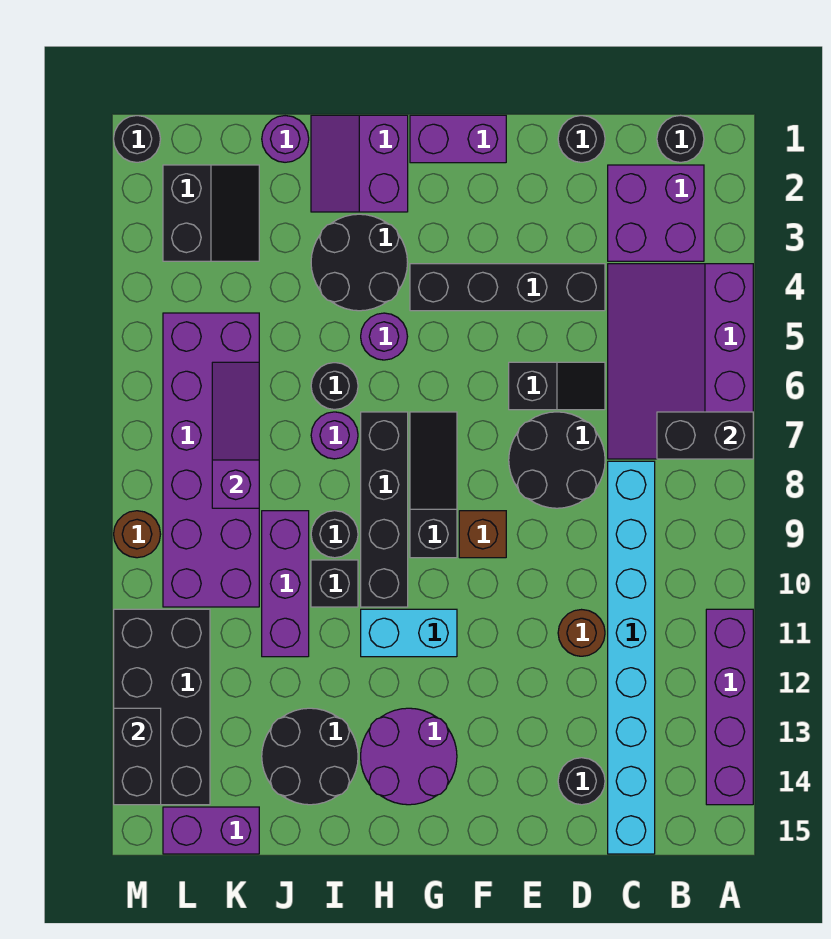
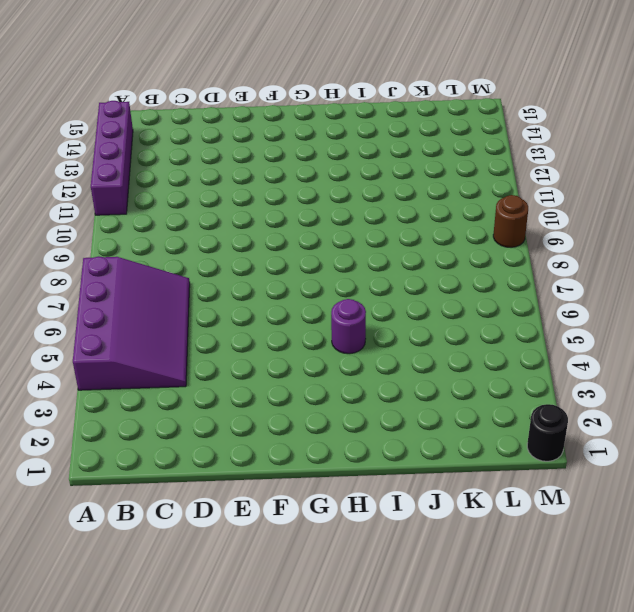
none -> black round brick B1 level 1
none -> purple brick B2:C3 level 1
none -> cyan brick C8:C15 level 1
none -> black round brick D1 level 1

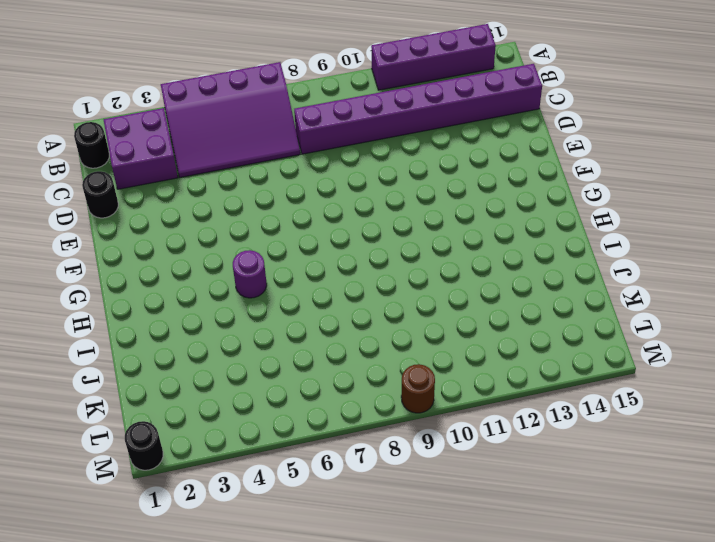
purple brick C8:C15 level 1 -> cyan brick C8:C15 level 1
none -> black brick D4:G4 level 1
none -> black slope D6:E6 level 1 top E
none -> black round brick D7:E8 level 1
none -> brown round brick D11 level 1

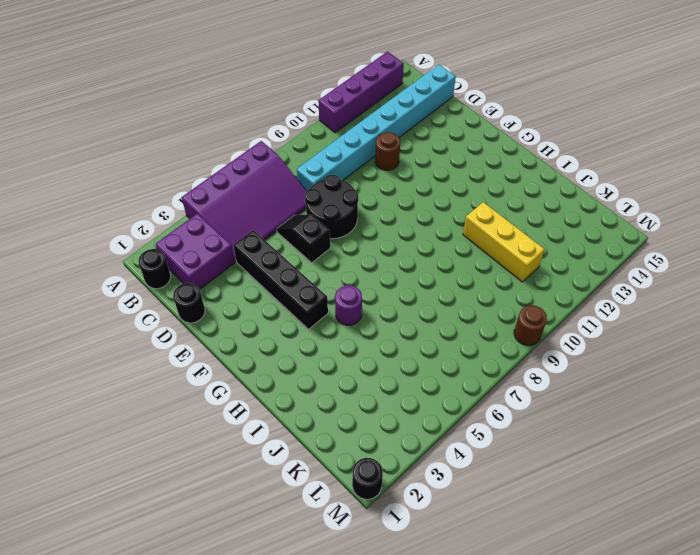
yellow brick I11:K11 level 1 -> purple brick J9:J11 level 1
none -> black round brick D14 level 1
none -> purple brick F1:G1 level 1
none -> brown brick F9 level 1
none -> black slope G7:G9 level 1 top 9

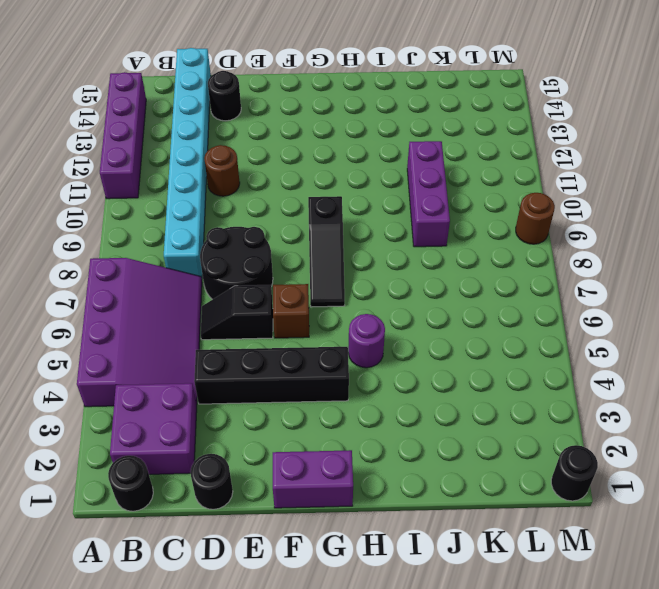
brown brick F6 level 1 -> brown brick F9 level 1
none -> cyan brick G11:H11 level 1
none -> purple round brick G13:H14 level 1
none -> purple slope H1:I2 level 1 top H
none -> black round brick H3:I4 level 1

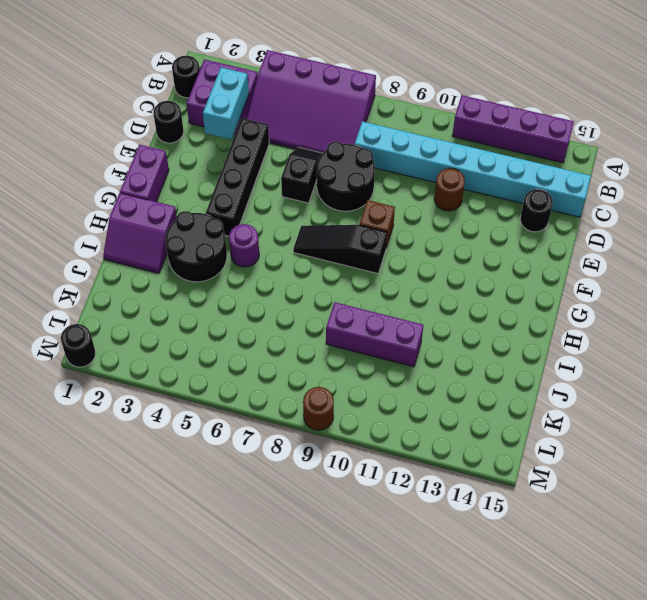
cyan brick C3:D3 level 2 -> cyan brick G11:H11 level 1
none -> purple round brick G13:H14 level 1
none -> black brick H7:H10 level 1
none -> black round brick I6 level 1
none -> purple round brick I7 level 1

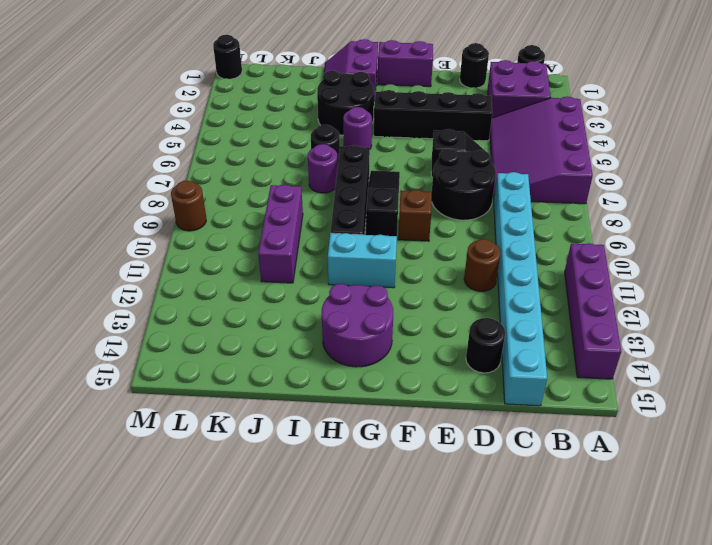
none -> black round brick I9 level 1
none -> black brick I10 level 1
none -> black round brick I13:J14 level 1
none -> purple round brick J1 level 1

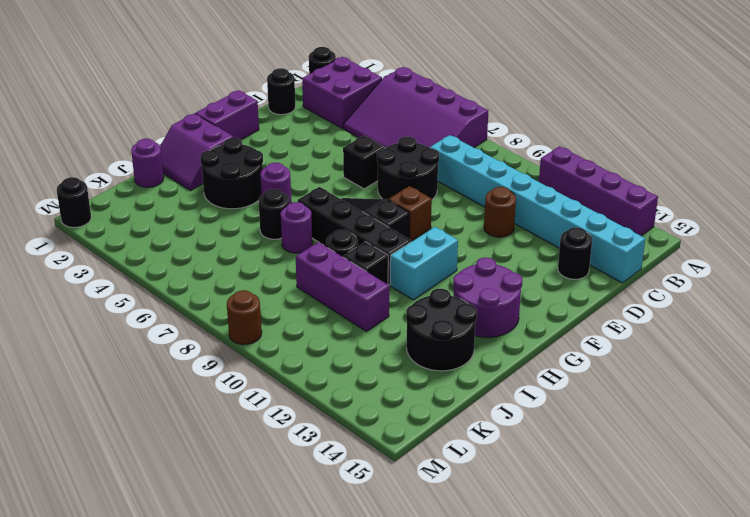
none -> black brick D4:G4 level 1
none -> black slope K2:L3 level 1 top L
none -> purple brick K5:L10 level 1
none -> purple brick K15:L15 level 1

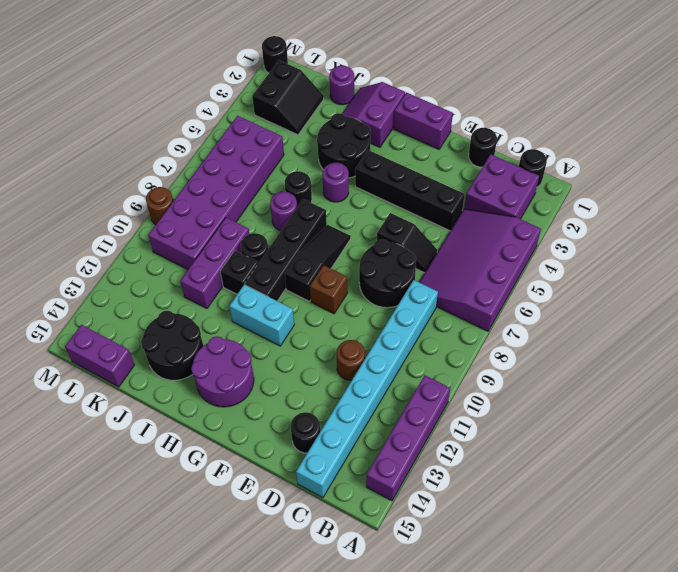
none -> black brick L11:M14 level 1
none -> black brick A7:B7 level 2
none -> purple slope K6:K8 level 2 top 8
none -> black brick M13:M14 level 2

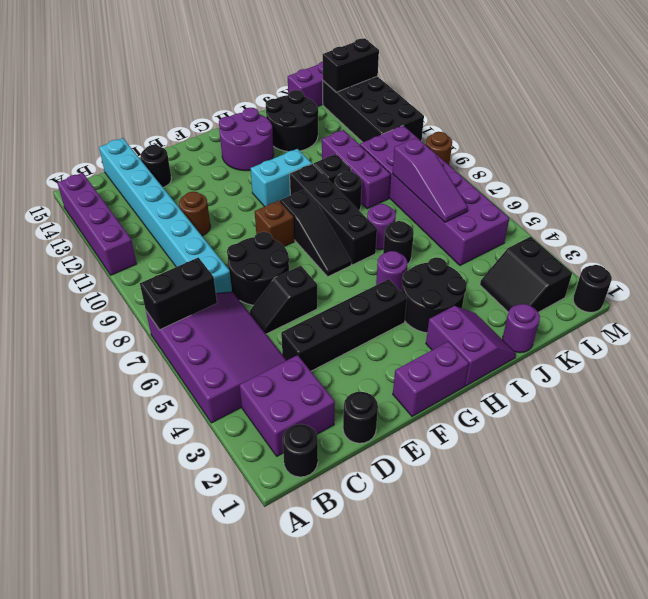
black brick L14:M14 level 2 -> black brick M13:M14 level 2

